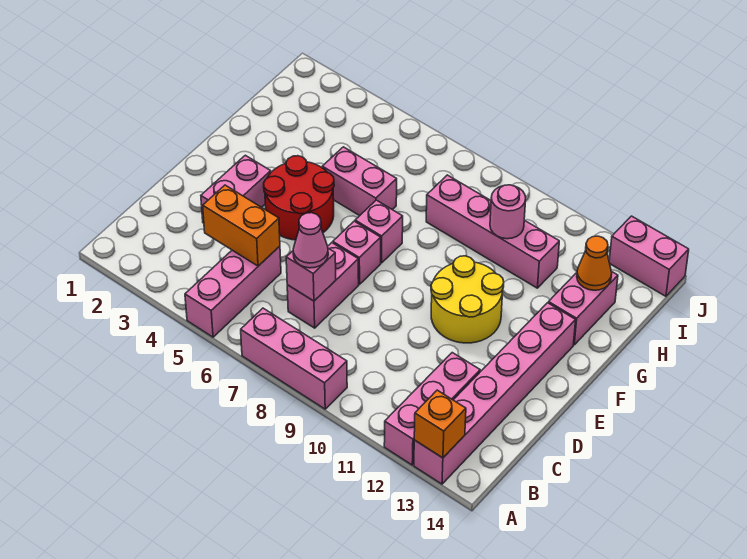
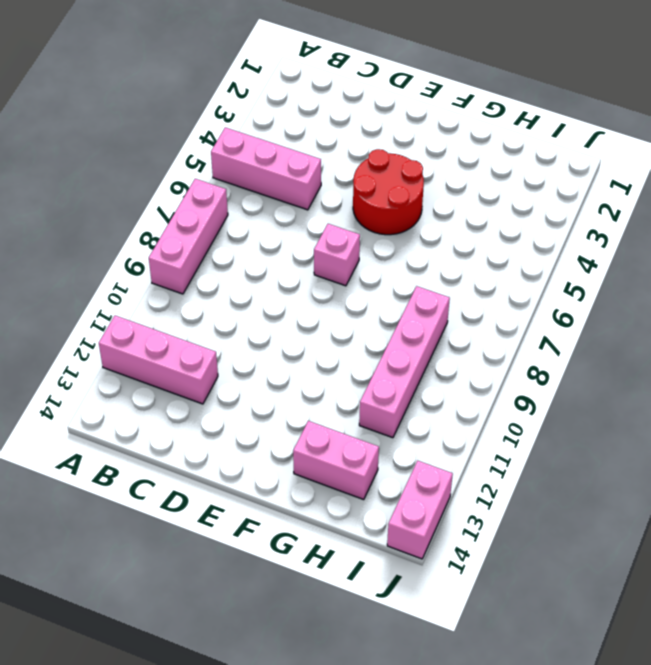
none -> pink brick A13:F13 level 1
none -> pink brick C7:D7 level 1
none -> pink brick D3:E3 level 1

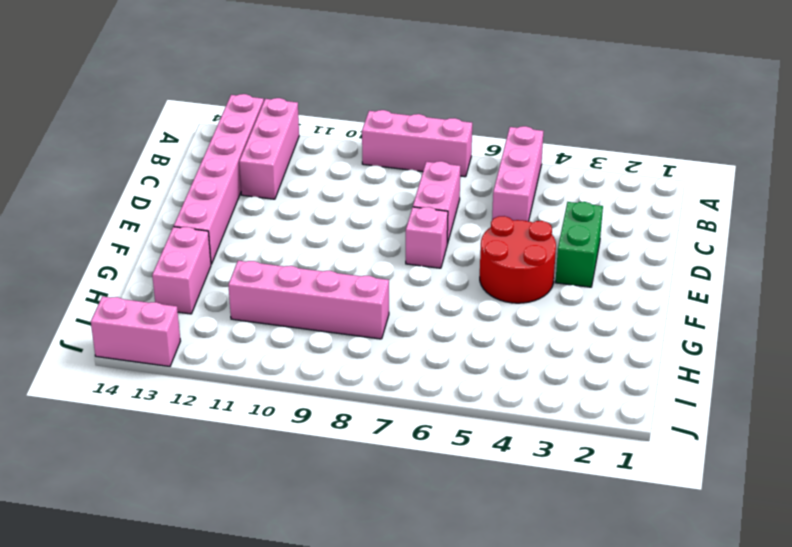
green brick D3:E3 level 1 -> pink brick D3:E3 level 1
none -> yellow round brick E10:F11 level 1
none -> pink brick F7 level 1
none -> pink brick G5:G6 level 1

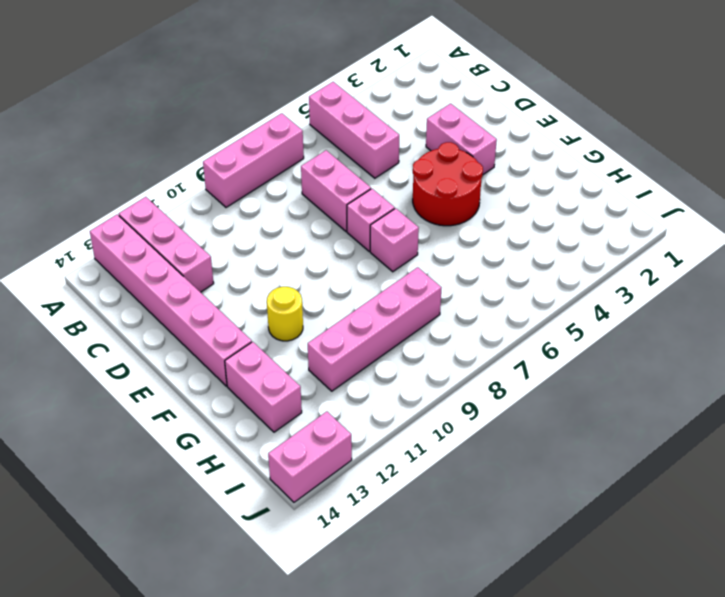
yellow round brick F11 level 1 -> yellow round brick E10:F11 level 1
none -> pink brick G5:G6 level 1
none -> orange brick A13 level 2
none -> orange brick C4:C5 level 2

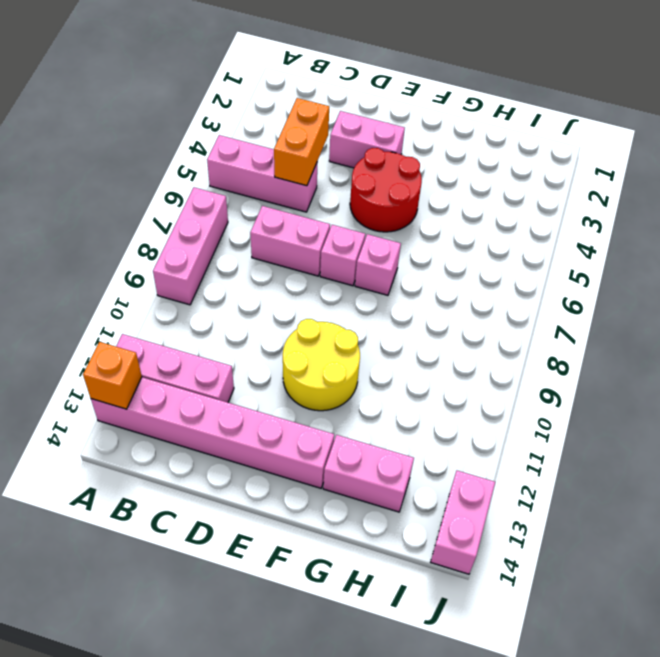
none -> pink brick G5:G6 level 1
none -> pink brick H8:H11 level 1
none -> pink brick C7 level 2

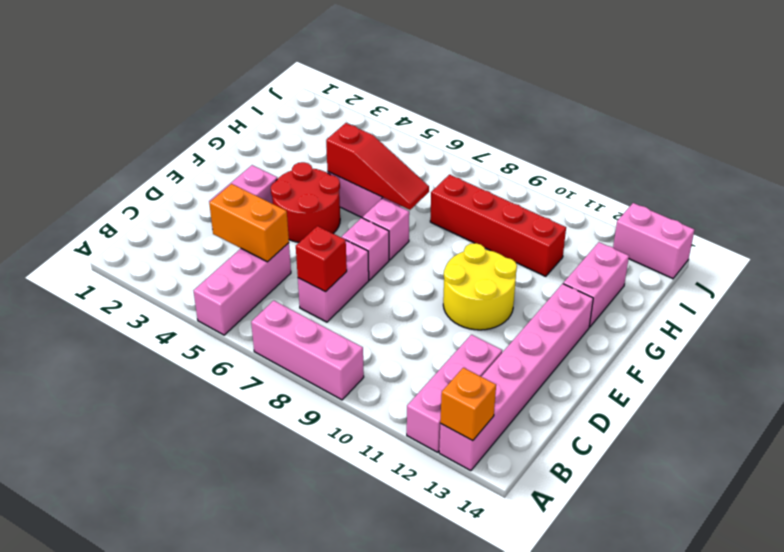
red brick C7 level 2 -> pink brick C7 level 2
red slope G5:G7 level 2 top 5 -> none
red brick H8:H11 level 1 -> pink brick H8:H11 level 1
none -> pink round brick H10 level 2
none -> orange cone H13 level 2
none -> pink cone C7 level 3

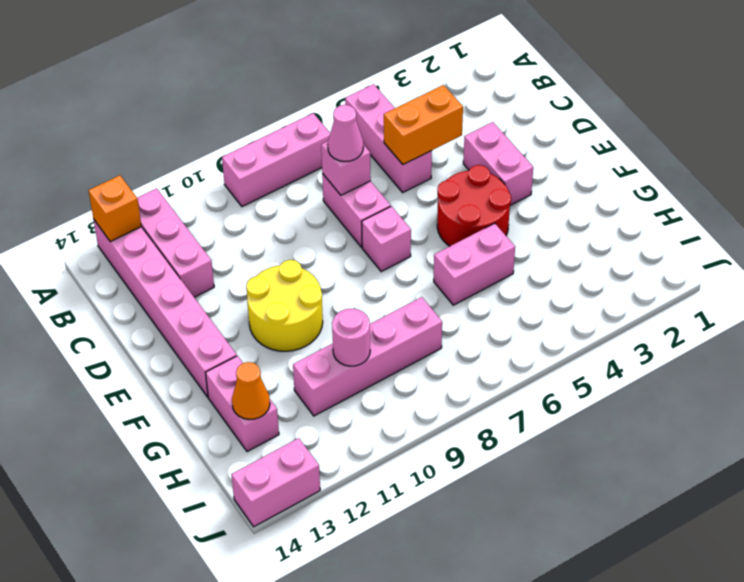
none -> pink brick F7 level 1

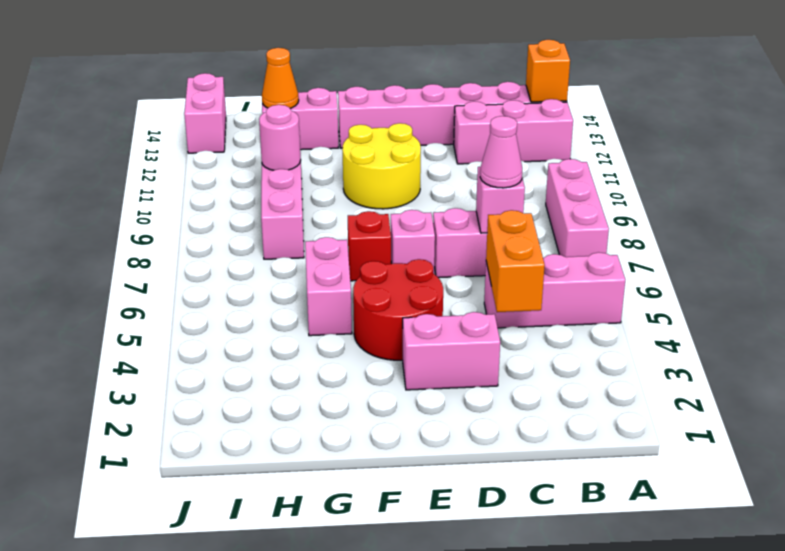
red brick F7 level 1 -> pink brick F7 level 1

